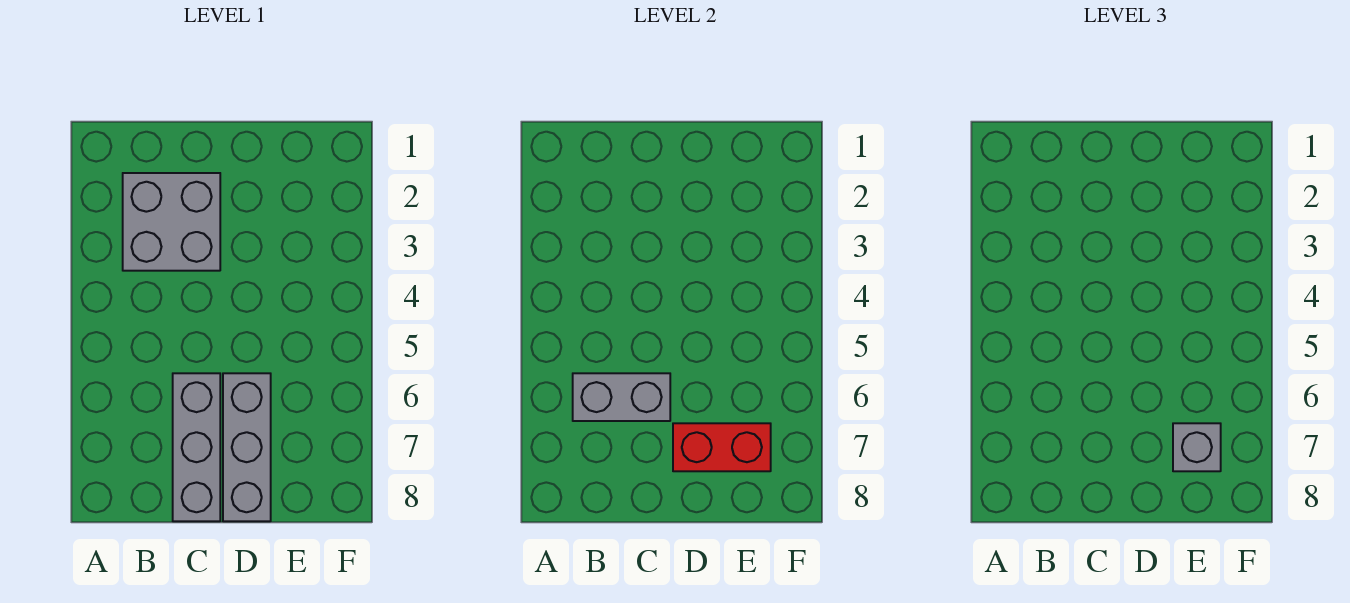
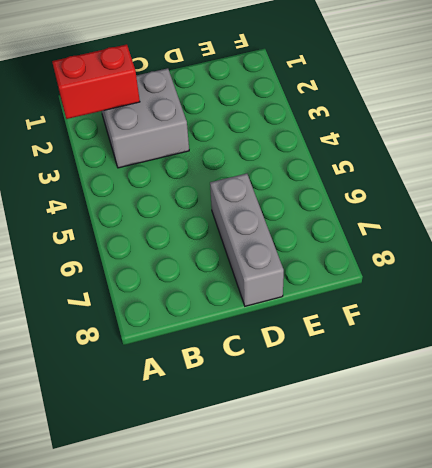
red brick A2:B2 level 2 -> red brick D7:E7 level 2
none -> grey brick C6:C8 level 1
none -> grey brick B6:C6 level 2

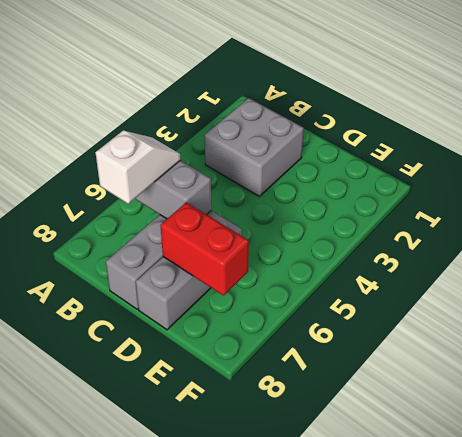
white slope B6:B7 level 3 top 7 -> none
none -> grey brick E7 level 3

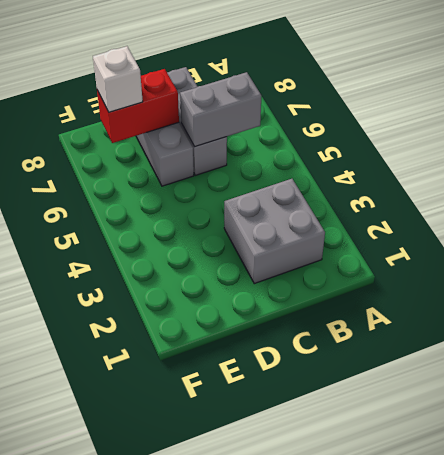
white brick E7 level 3 -> grey brick E7 level 3

